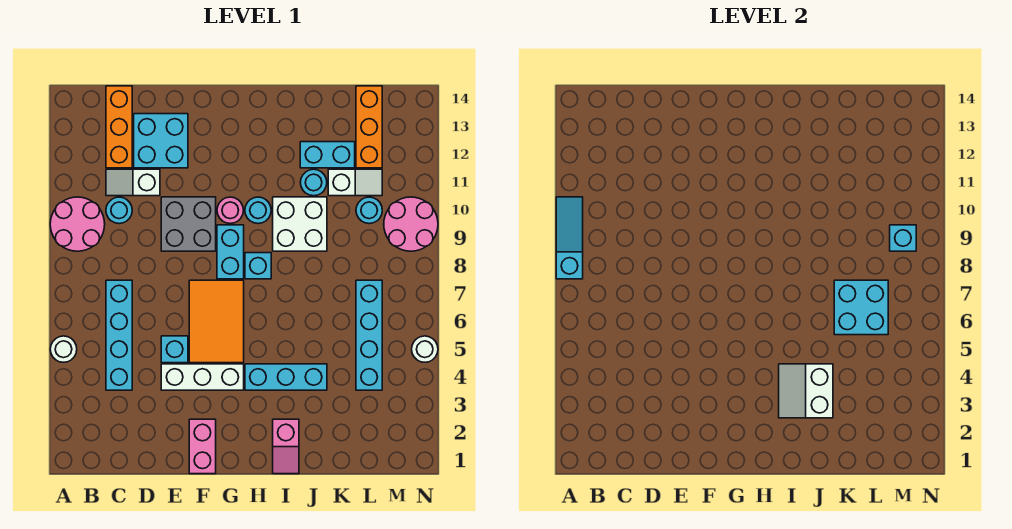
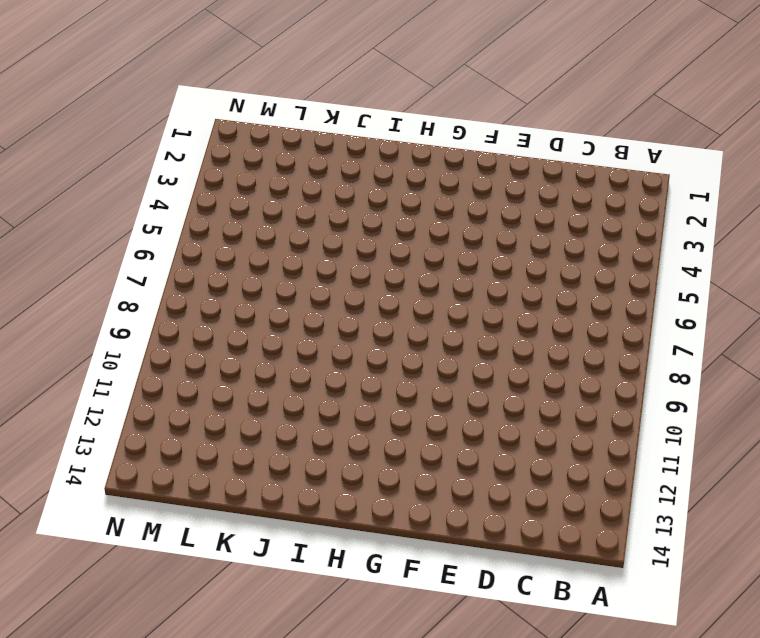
none -> white round brick A5 level 1
none -> pink round brick A9:B10 level 1
none -> cyan brick C4:C7 level 1
none -> cyan round brick C10 level 1

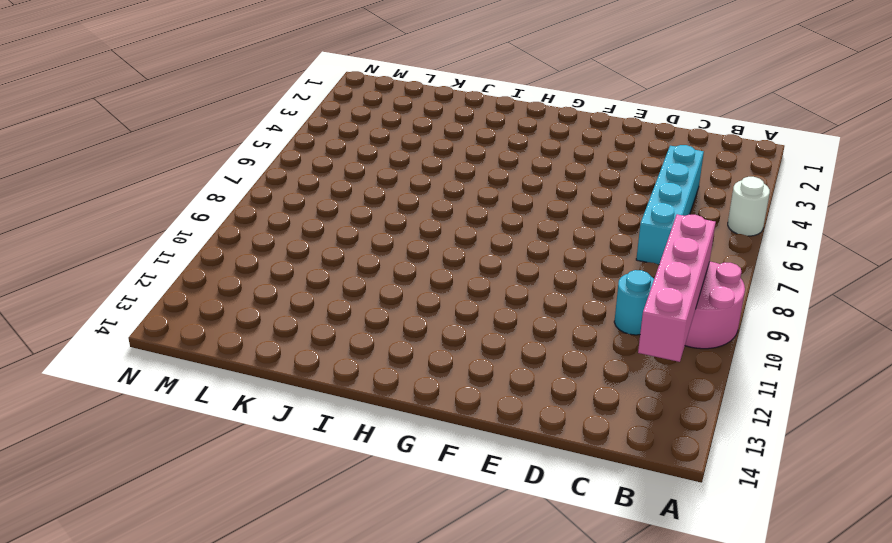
pink brick B9:B12 level 2 -> none
none -> white slope C11:D11 level 1 top D
none -> orange brick C12:C14 level 1
none -> cyan brick D12:E13 level 1
none -> white brick E4:G4 level 1

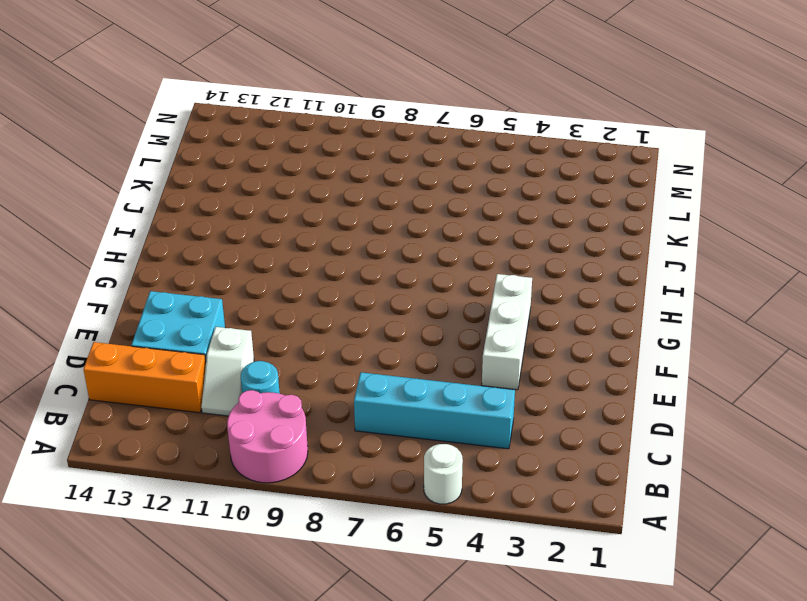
none -> cyan brick E5 level 1
none -> grey brick E9:F10 level 1
none -> pink brick F1:F2 level 1
none -> orange tile F5:G7 level 1

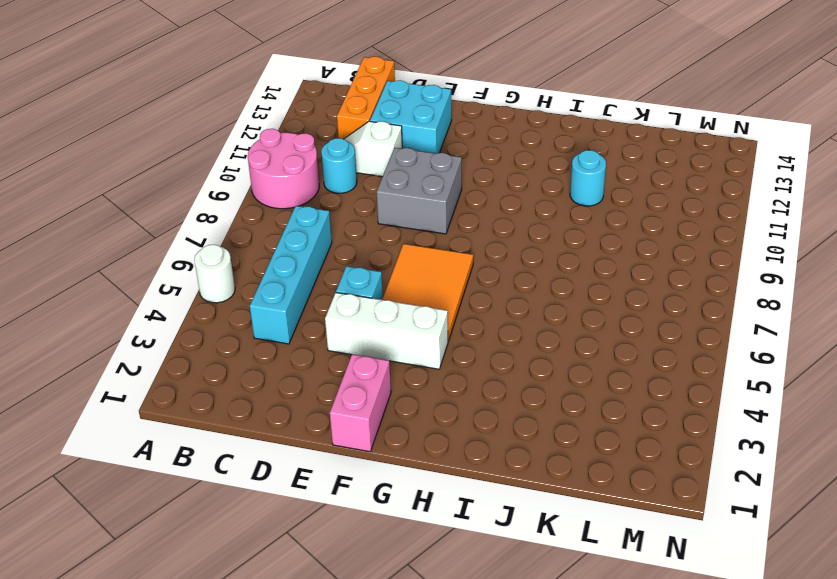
none -> cyan brick G8:G9 level 1
none -> pink round brick G10 level 1
none -> cyan brick H4:J4 level 1
none -> cyan brick H8 level 1

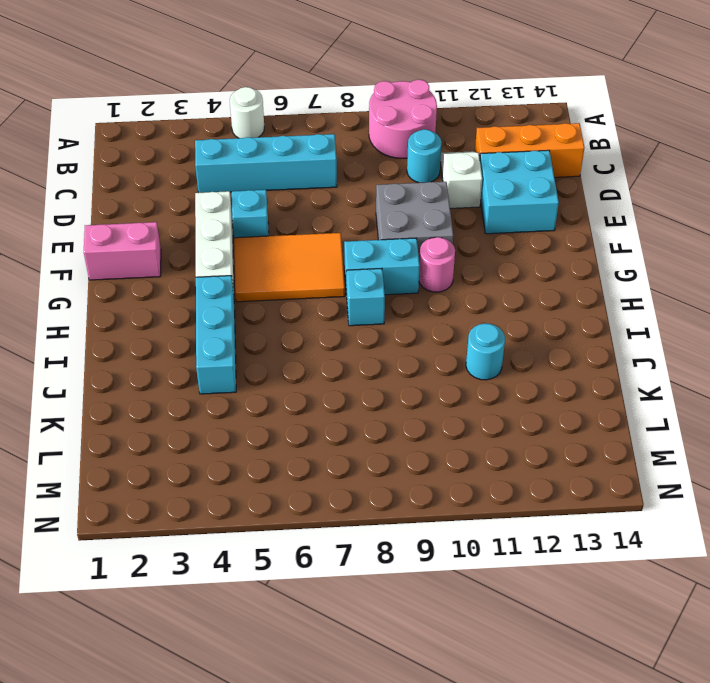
none -> cyan round brick H10 level 1
none -> pink slope I1:I2 level 1 top 2
none -> white brick I9:J10 level 1
none -> cyan brick J12:K12 level 1

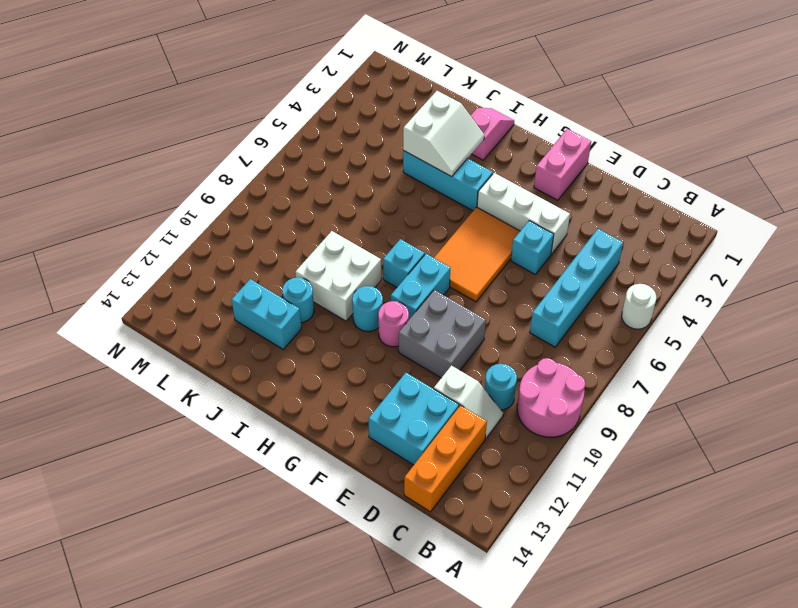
none -> white slope K11:L11 level 1 top K
none -> cyan brick L4:L7 level 1
none -> cyan round brick L10 level 1
none -> orange brick L12:L14 level 1

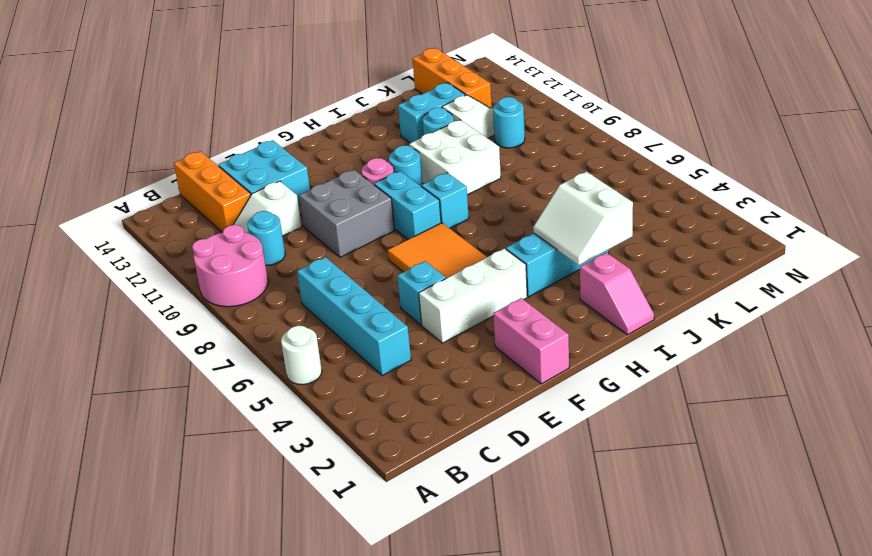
none -> cyan brick L4:L7 level 1
none -> pink round brick M9:N10 level 1
none -> white round brick N5 level 1
none -> cyan slope A8:A10 level 2 top 8

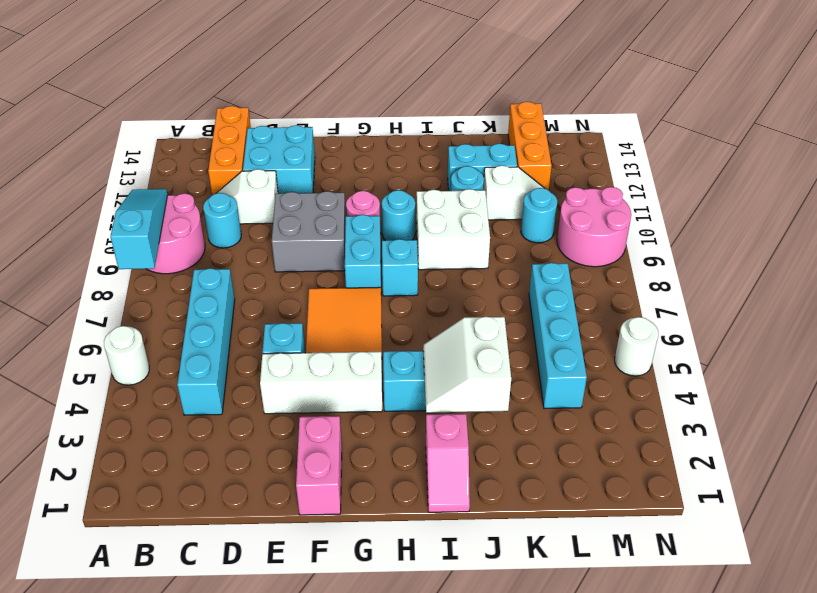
none -> cyan brick K6:L7 level 2
none -> cyan brick M9 level 2

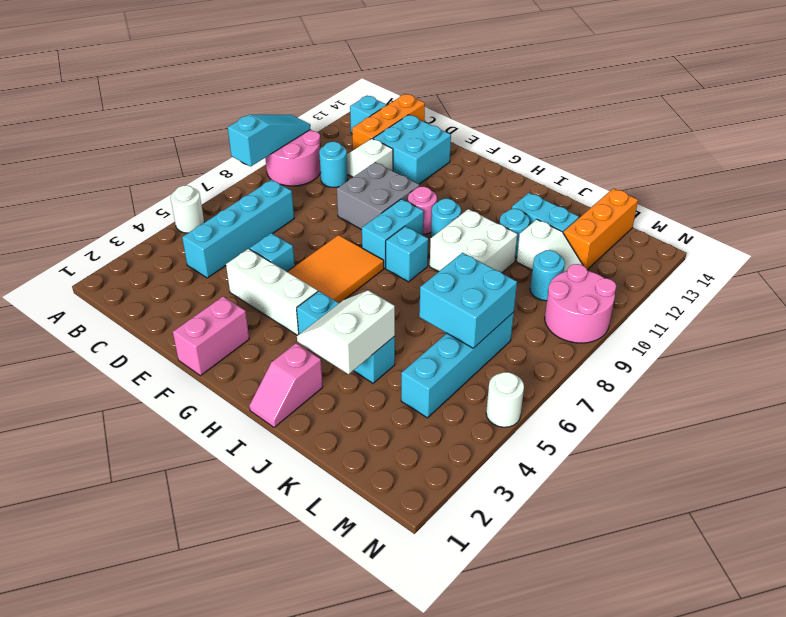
cyan brick B13 level 1 -> cyan brick M9 level 2

